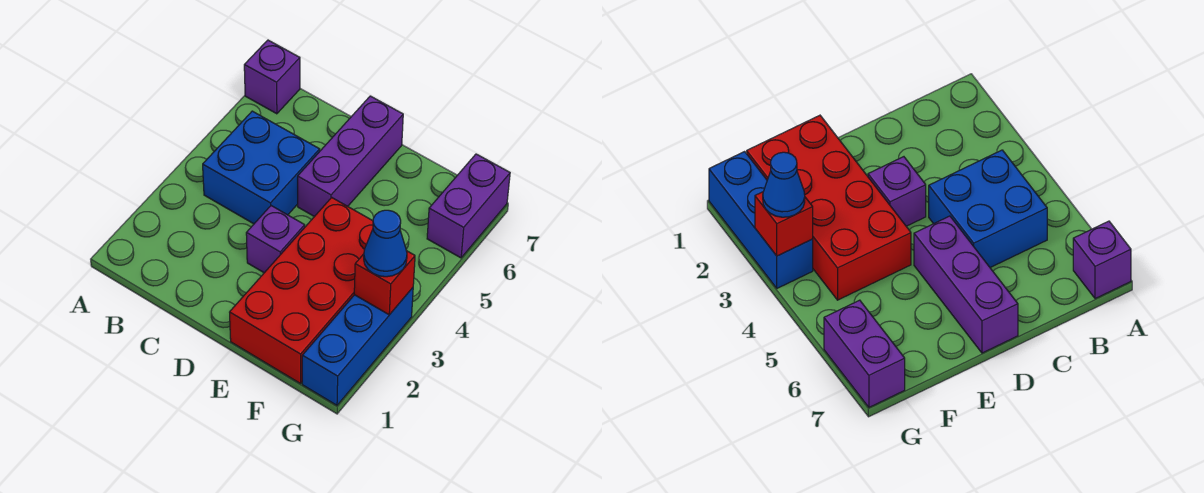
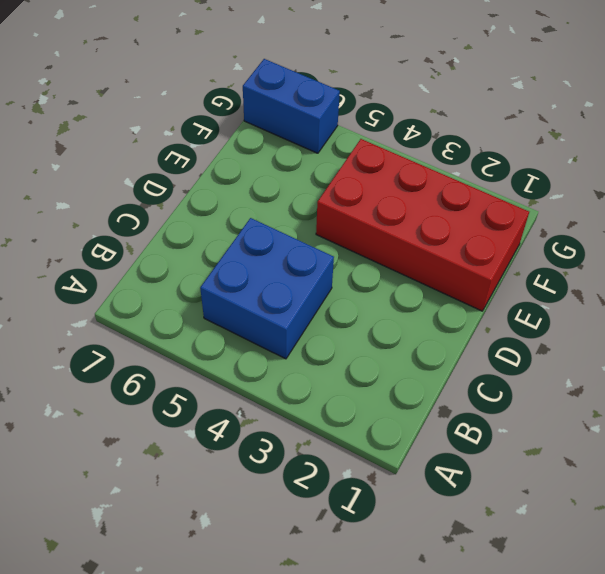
blue brick G6:G7 level 1 -> purple brick G6:G7 level 1
none -> purple brick A7 level 1
none -> purple brick D3 level 1

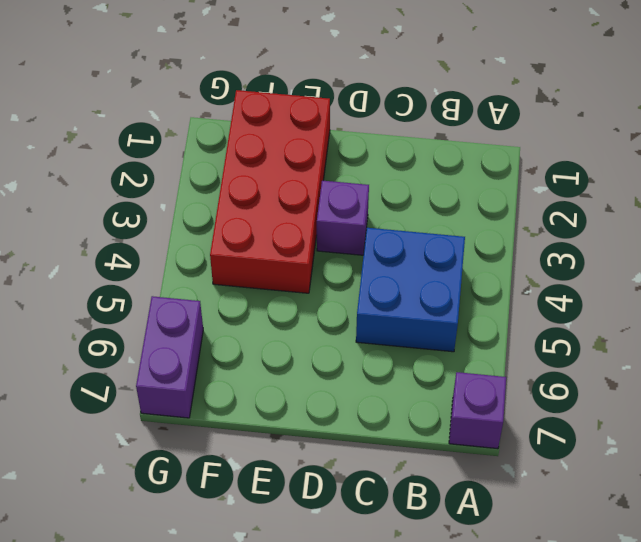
none -> purple brick D5:D7 level 1
none -> blue brick G1:G3 level 1

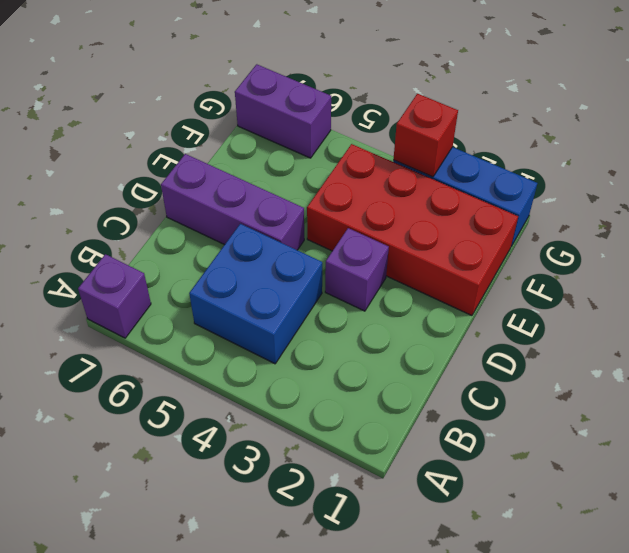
none -> blue cone G3 level 3

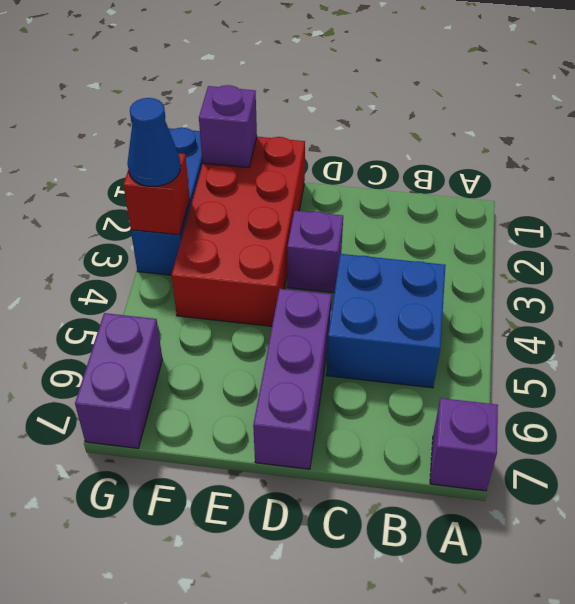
purple brick F1 level 2 -> none

